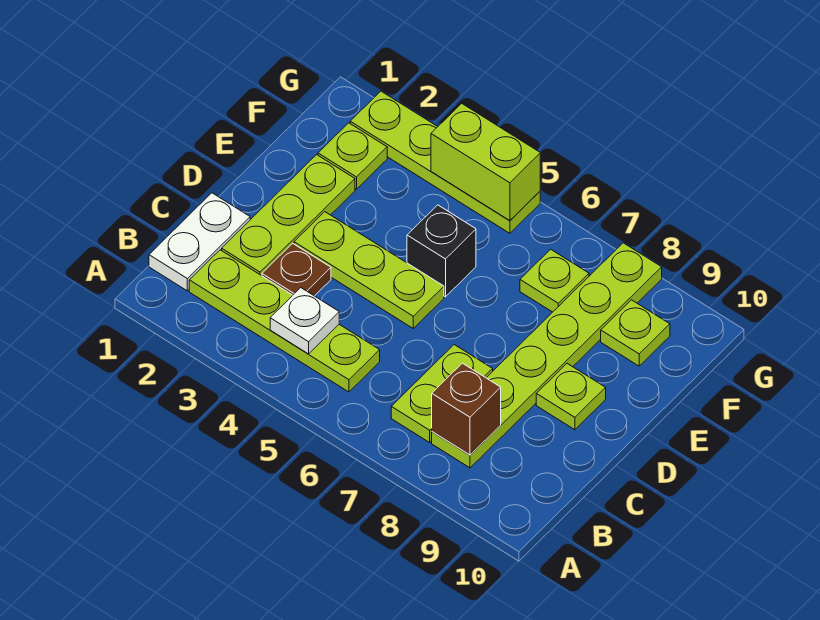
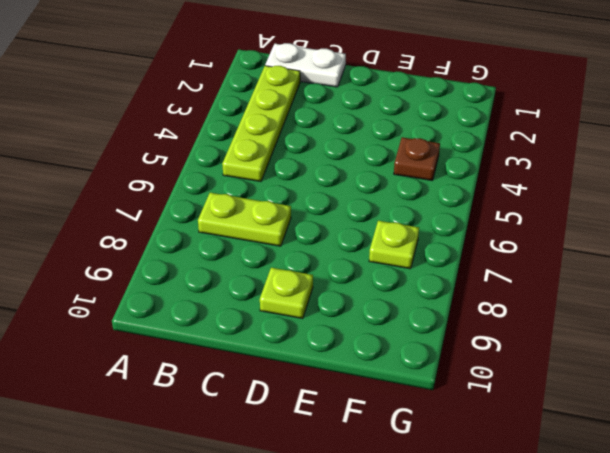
brown plate F4 level 1 -> brown plate C3 level 1
none -> lime plate B8:G8 level 1
none -> lime plate C2:E2 level 1
none -> lime plate D3:D5 level 1

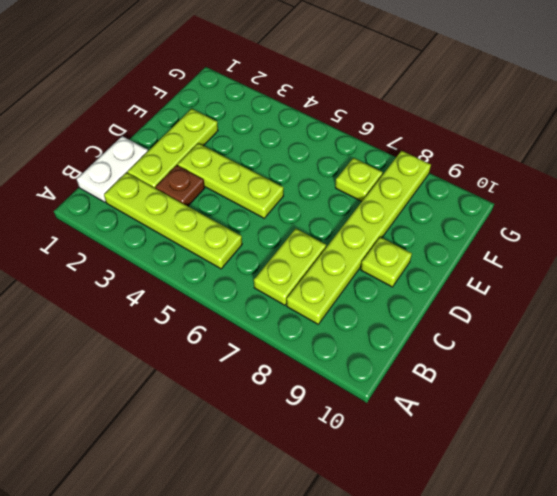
none -> black brick E5 level 1
none -> lime plate F2 level 1
none -> lime plate F9 level 1

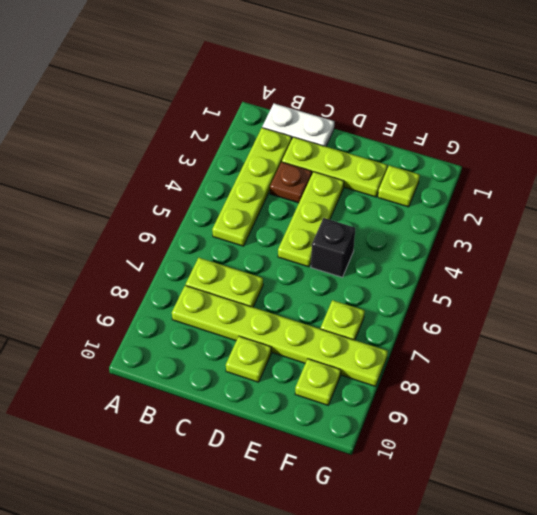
none -> lime plate G2:G5 level 1
none -> white plate B4 level 2
none -> brown brick B8 level 2

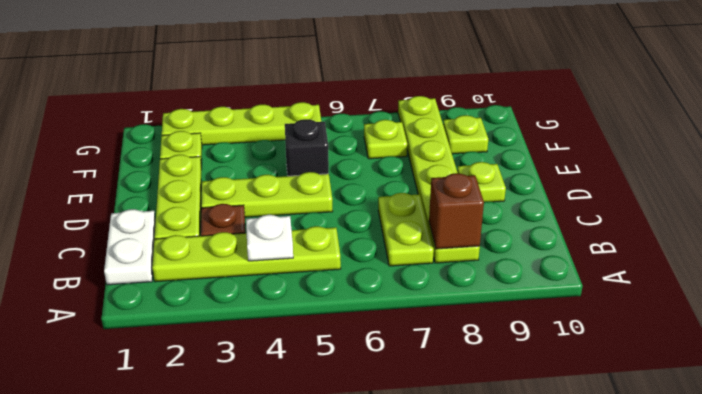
none -> lime brick G4:G5 level 2

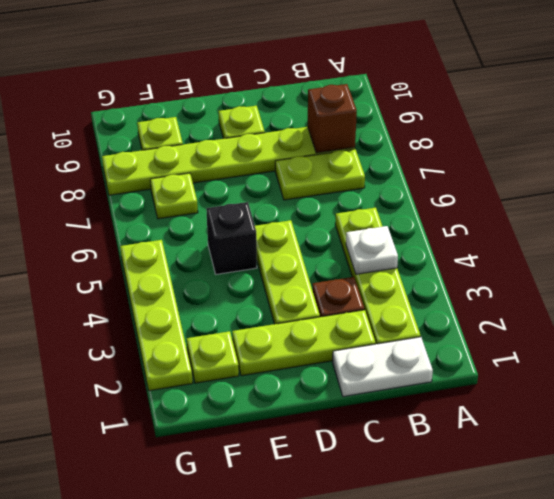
none -> lime brick G4:G5 level 2

